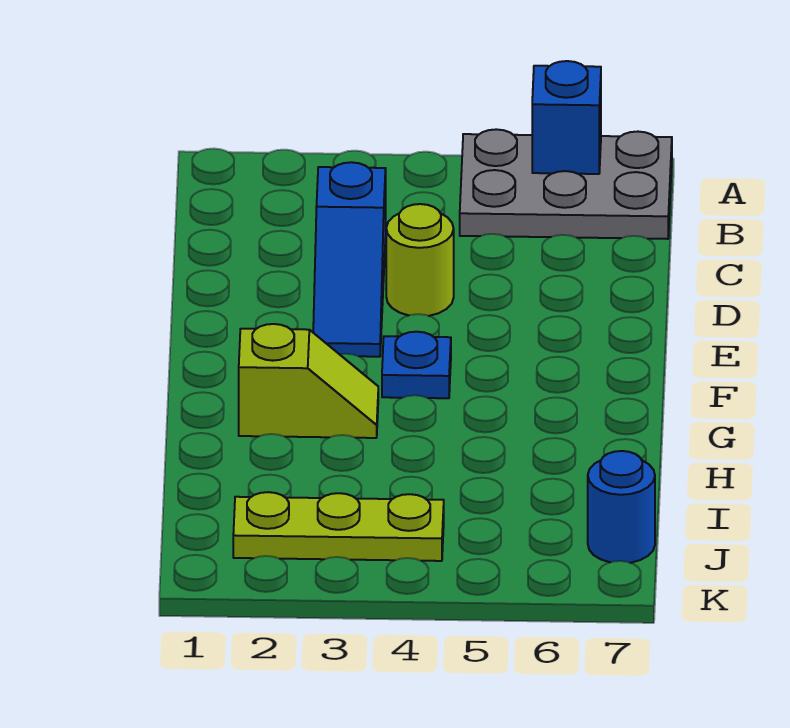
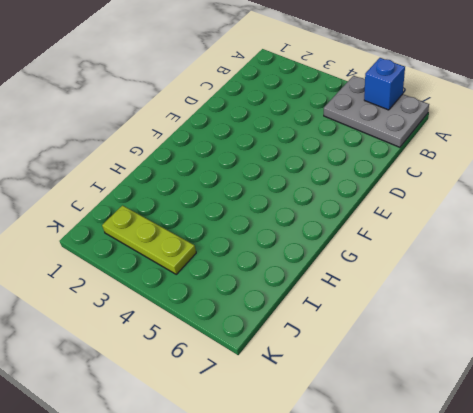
none -> blue slope C3:E3 level 1 top C
none -> lime round brick D4 level 1

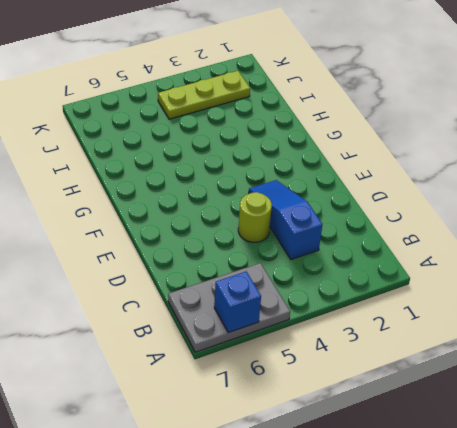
none -> blue plate F4 level 1
none -> lime slope G2:G3 level 1 top 2

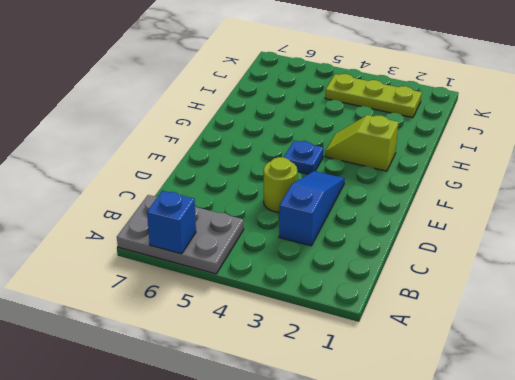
none -> blue round brick J7 level 1

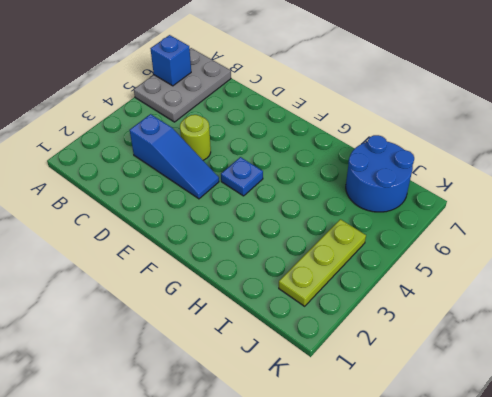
blue round brick I6:J7 level 1 -> blue round brick J7 level 1
none -> lime slope G2:G3 level 1 top 2

